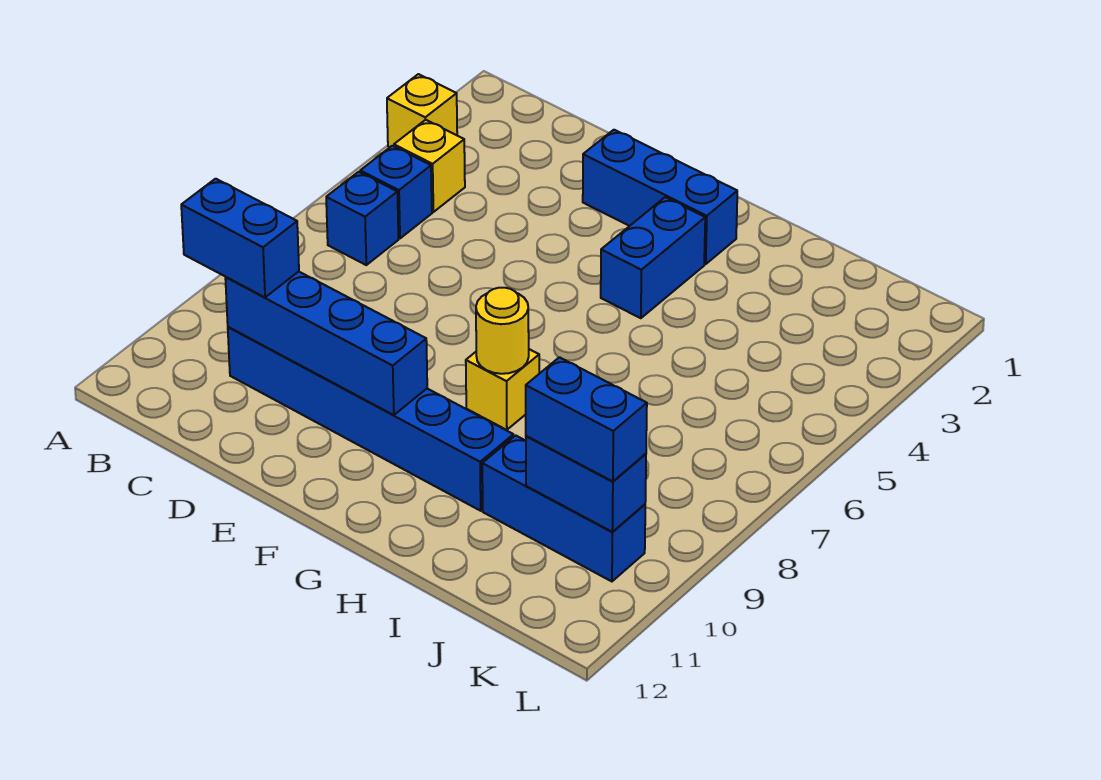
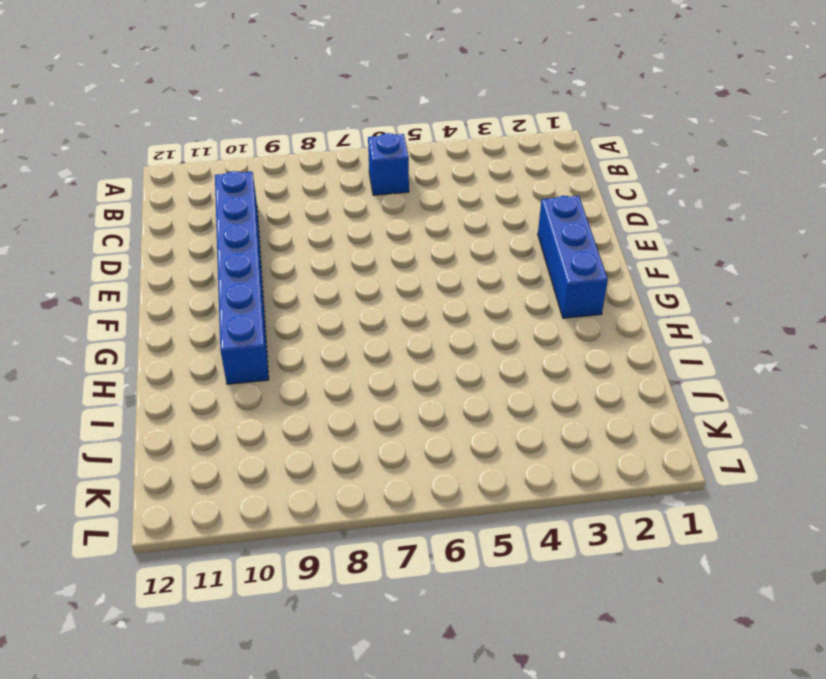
none -> yellow brick A3 level 1
none -> yellow brick B4 level 1
none -> blue brick B5 level 1

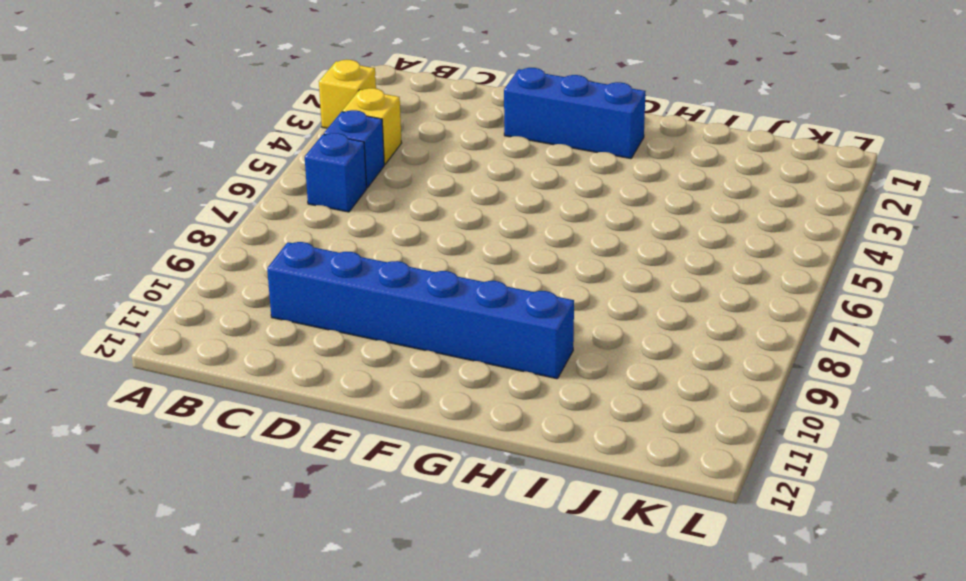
none -> blue brick G3:G4 level 1
none -> yellow brick G8 level 1
none -> blue brick I10:K10 level 1

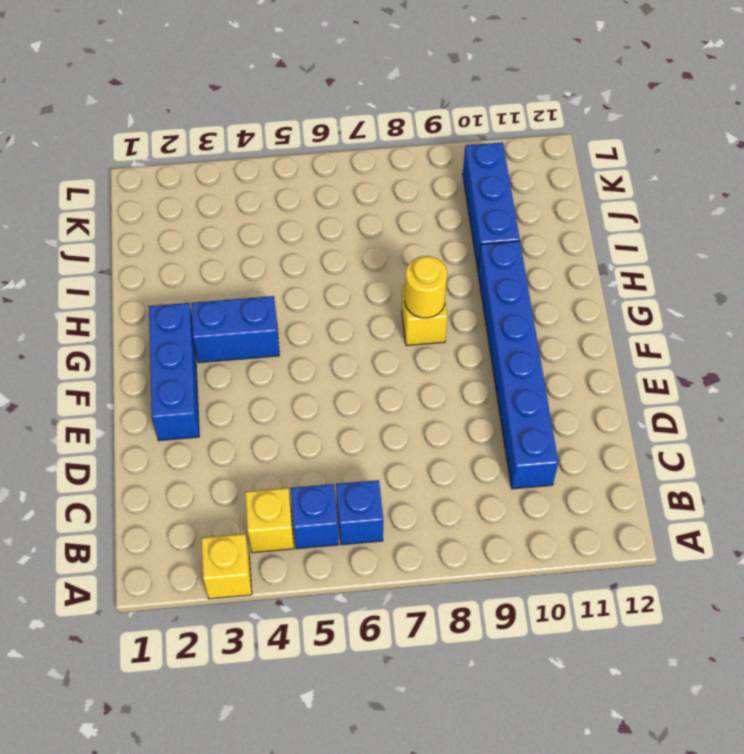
none -> blue brick C10:F10 level 2
none -> blue brick J10:K10 level 2
none -> blue brick B10:C10 level 3

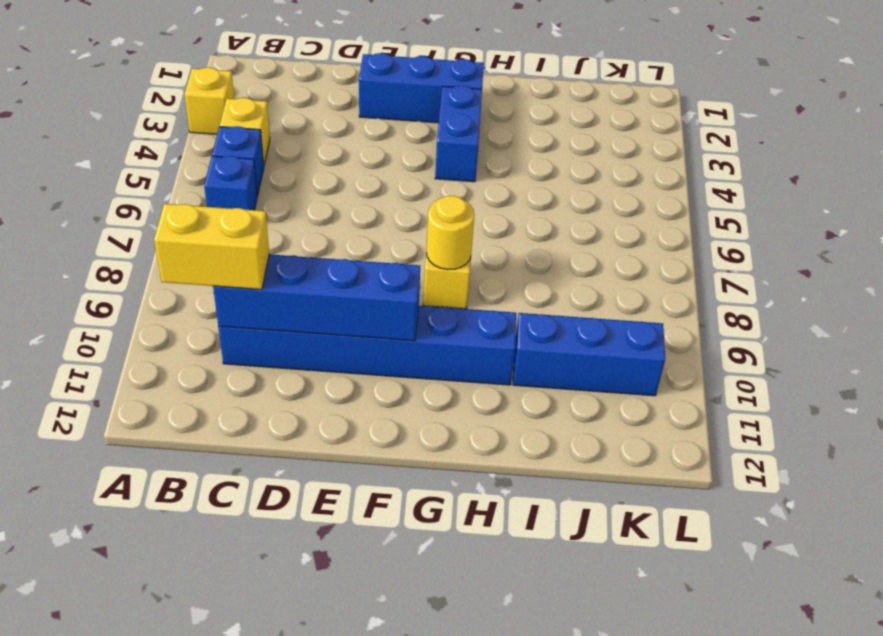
yellow brick B10:C10 level 3 -> blue brick B10:C10 level 3
none -> blue brick J10:K10 level 2
none -> blue brick J10:K10 level 3

